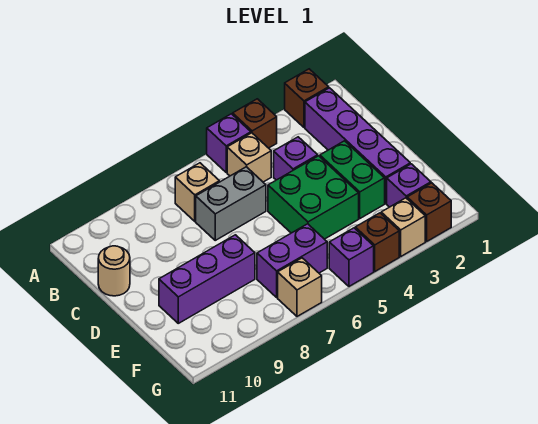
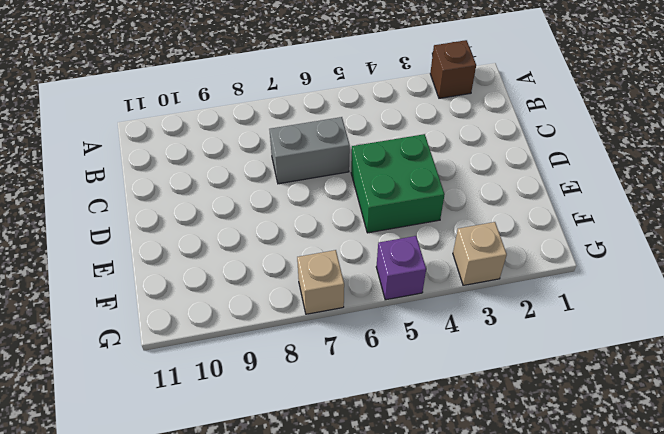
none -> brown brick A4 level 1
none -> purple brick A5 level 1
none -> purple brick B2:E2 level 1

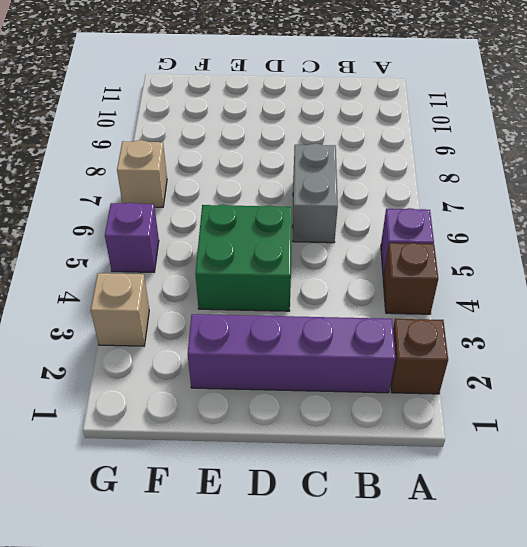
none -> tan brick B5 level 1
none -> tan brick B7 level 1
none -> purple brick C4 level 1

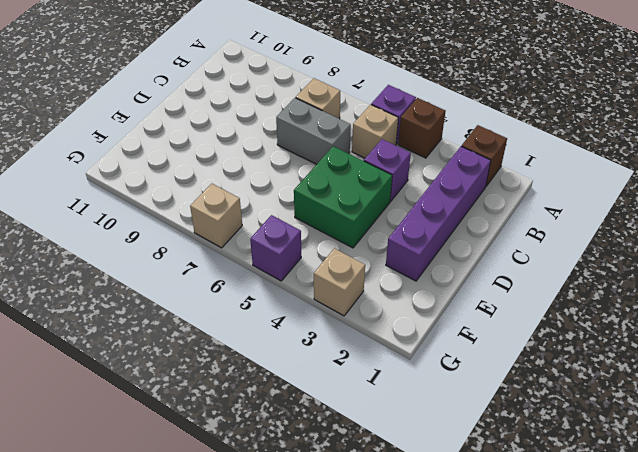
none -> tan round brick C11 level 1
none -> green brick D3:E3 level 1
none -> purple brick E8:E10 level 1

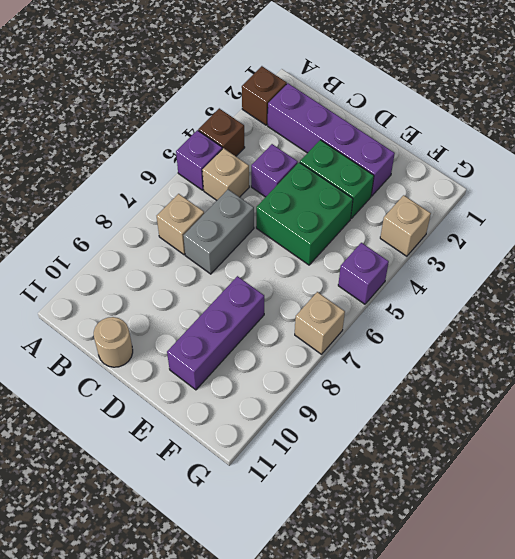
none -> purple brick F2 level 1
none -> purple brick F6:F7 level 1
none -> brown brick G2 level 1

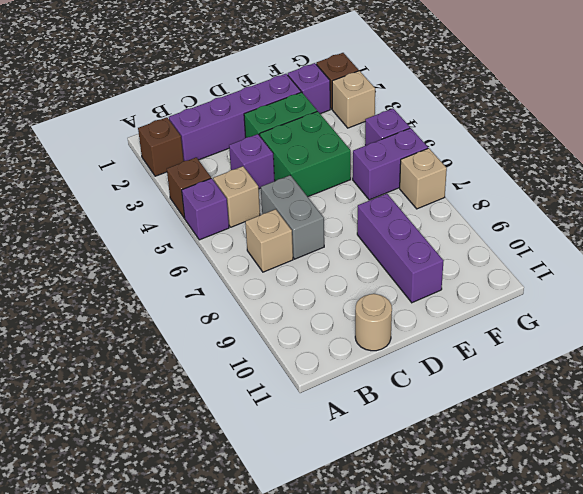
purple brick F6:G6 level 1 -> purple brick F6:F7 level 1
none -> brown brick G4 level 1

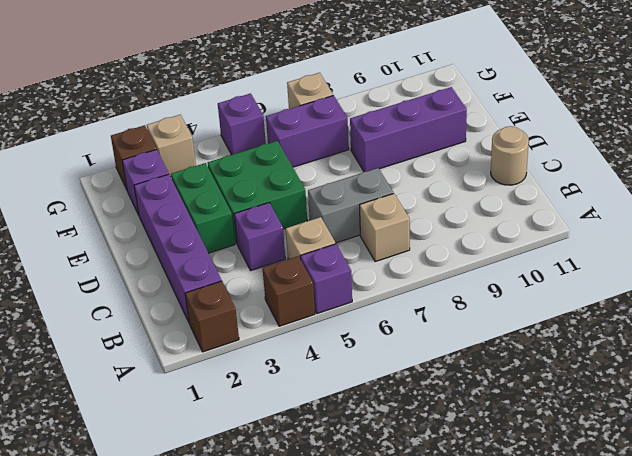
none -> brown brick G4 level 1

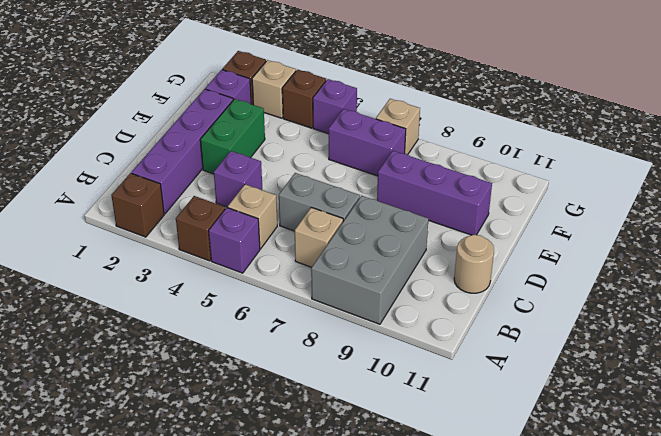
grey brick A8:C9 level 1 -> none
none -> green brick D4:E5 level 1

